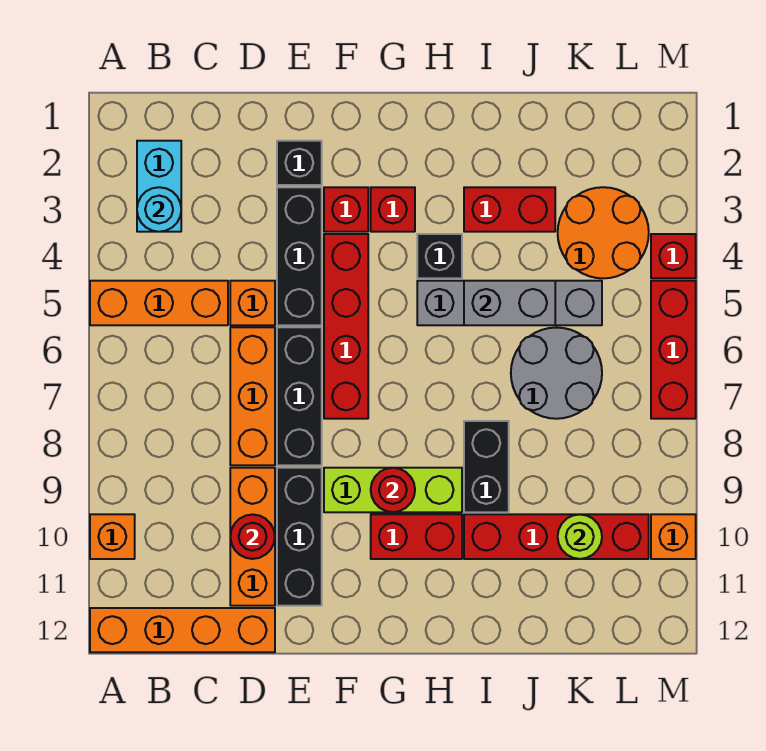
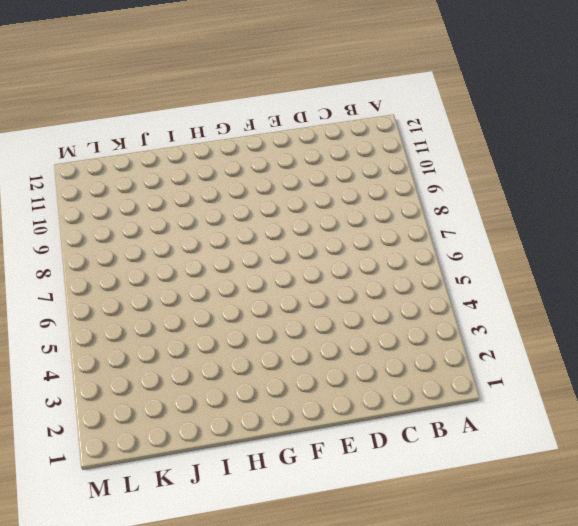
none -> orange brick A5:C5 level 1
none -> orange brick A10 level 1
none -> orange brick A12:D12 level 1
none -> cyan brick B2:B3 level 1

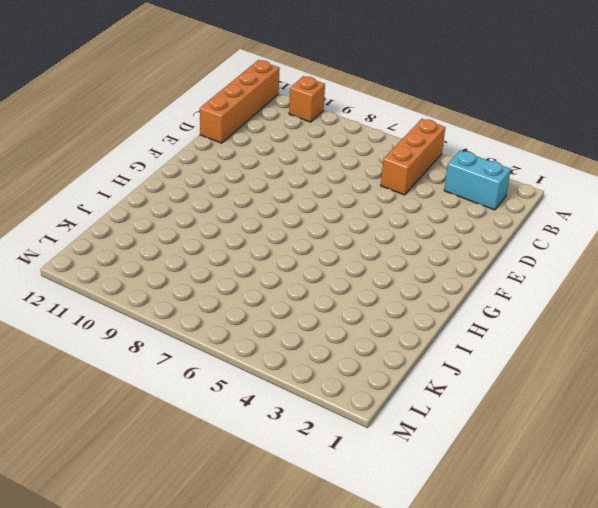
none -> orange brick D5 level 1
none -> orange brick D6:D8 level 1
none -> orange brick D9:D11 level 1
none -> black brick E2 level 1

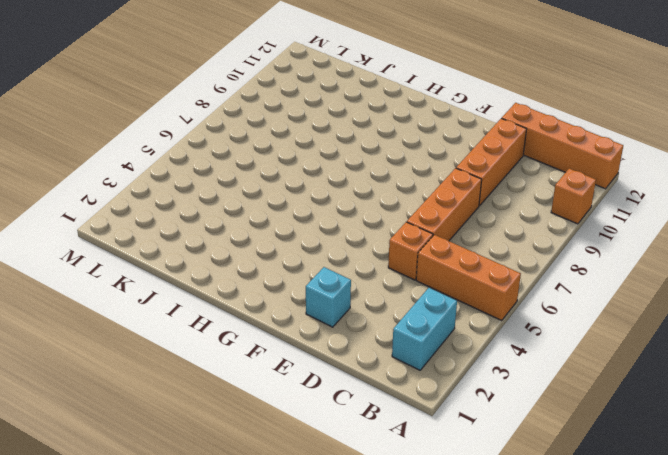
cyan brick E2 level 1 -> black brick E2 level 1
none -> black brick E3:E5 level 1
none -> black brick E6:E8 level 1
none -> black brick E9:E11 level 1
none -> red brick F3 level 1

